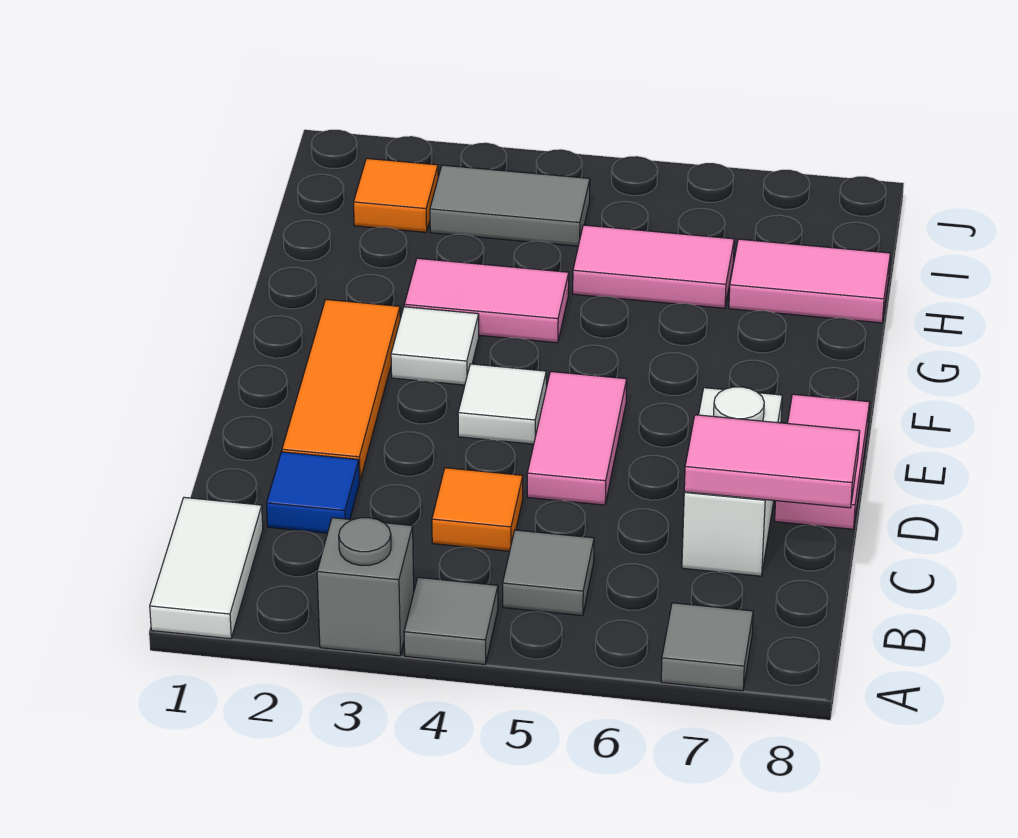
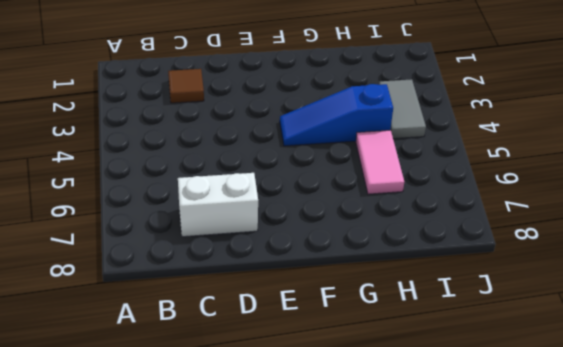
brown tile C2 level 1 -> blue tile C2 level 1
blue slope F4:H4 level 1 top H -> pink tile G3:G4 level 1
none -> white tile A1:B1 level 1
none -> grey brick A3 level 1
none -> grey tile A4 level 1

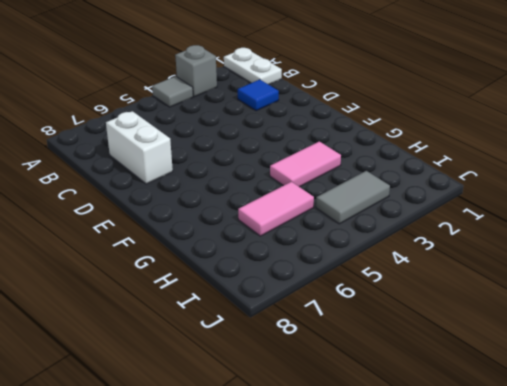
white plate A1:B1 level 1 -> white tile A1:B1 level 1
none -> grey tile A7 level 1
none -> grey tile B5 level 1
none -> orange tile C4 level 1

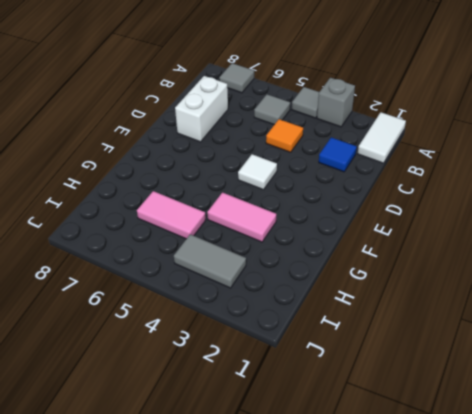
none -> orange tile D2:F2 level 1
none -> pink tile D5:E5 level 1
none -> pink tile D8:E8 level 1

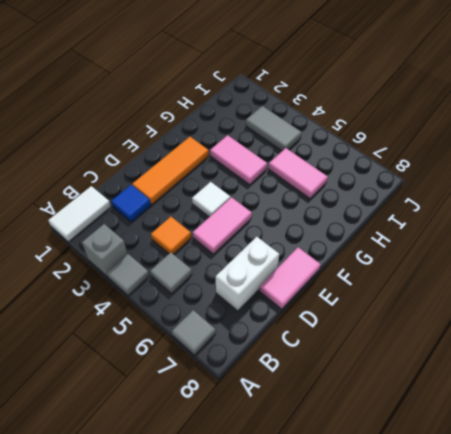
none -> white tile F3 level 1
none -> pink tile H7:H8 level 1
none -> orange tile I2 level 1

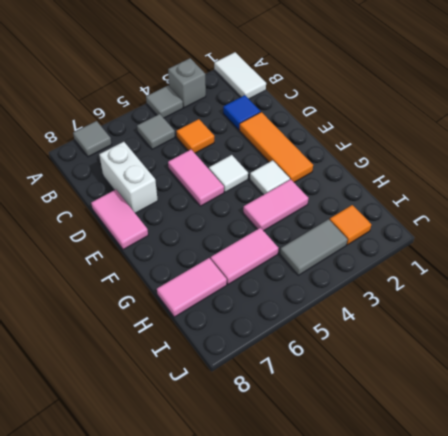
none -> pink tile C7:C8 level 2

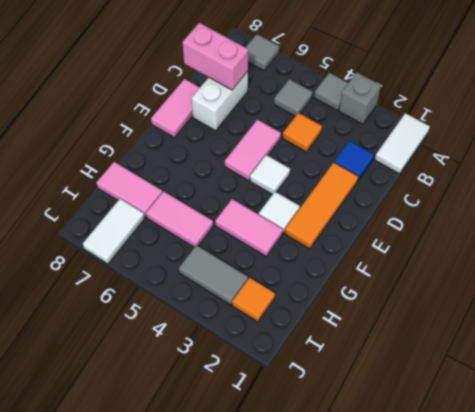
pink brick C7:C8 level 2 -> pink tile C7:C8 level 2
white tile I7:J7 level 1 -> none

